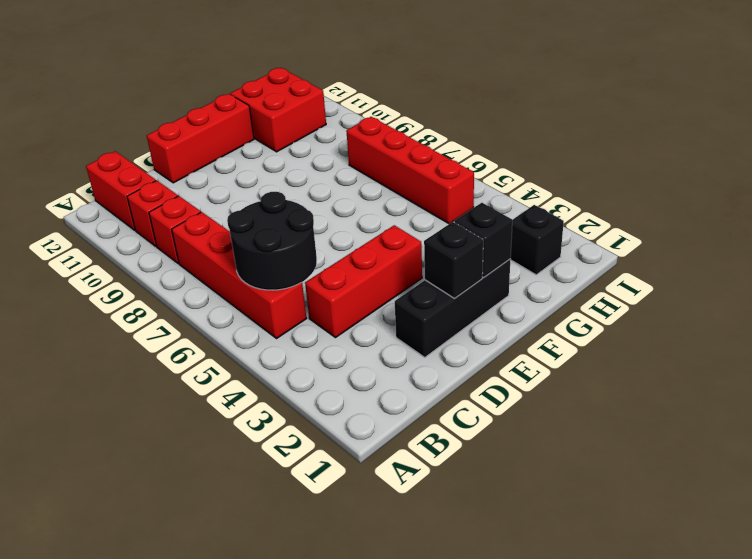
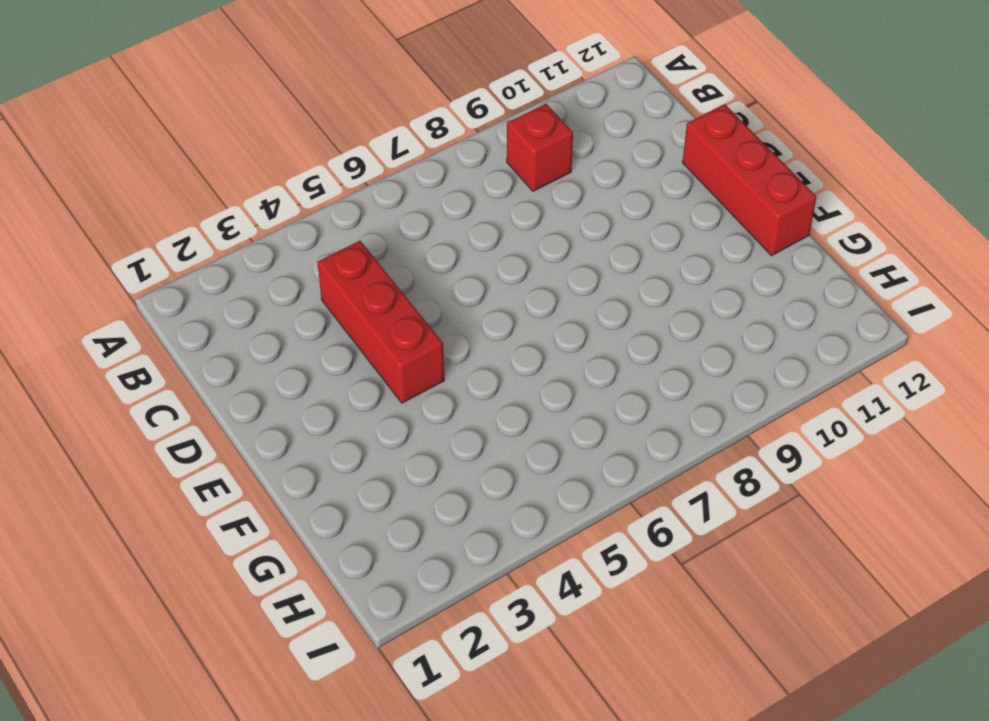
none -> red brick B5:B8 level 1
none -> red brick B10 level 1
none -> red brick B11:B12 level 1

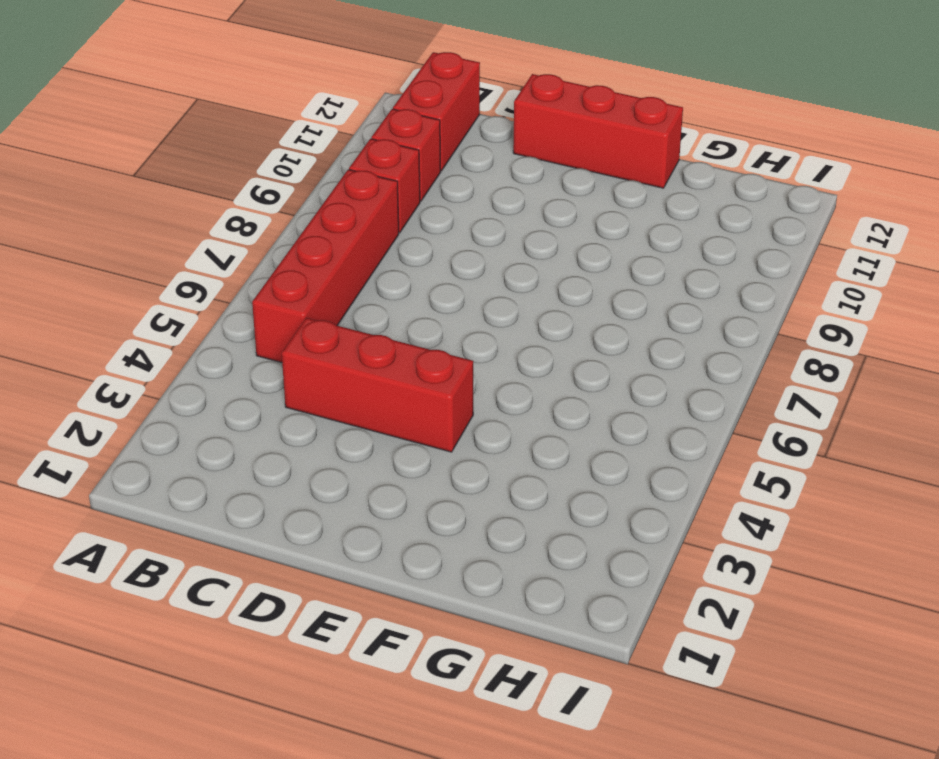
none -> black brick D2:F2 level 1
none -> red brick G11:H12 level 1
none -> black brick H2 level 1

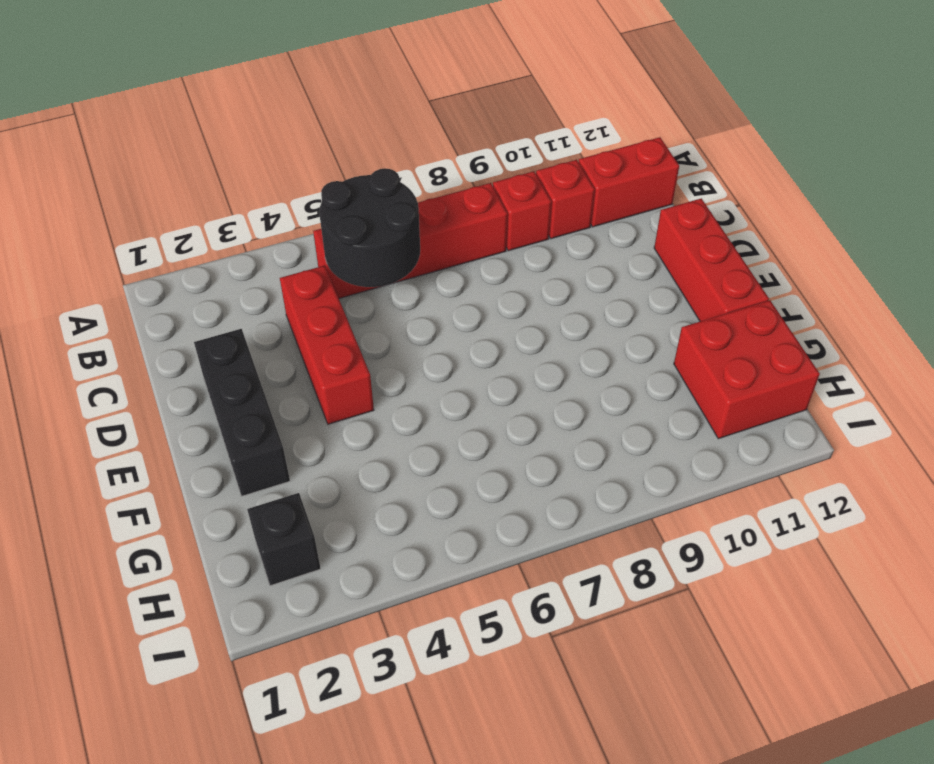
none -> red brick H5:H8 level 1
none -> black brick E2 level 2
none -> black brick F2 level 2

